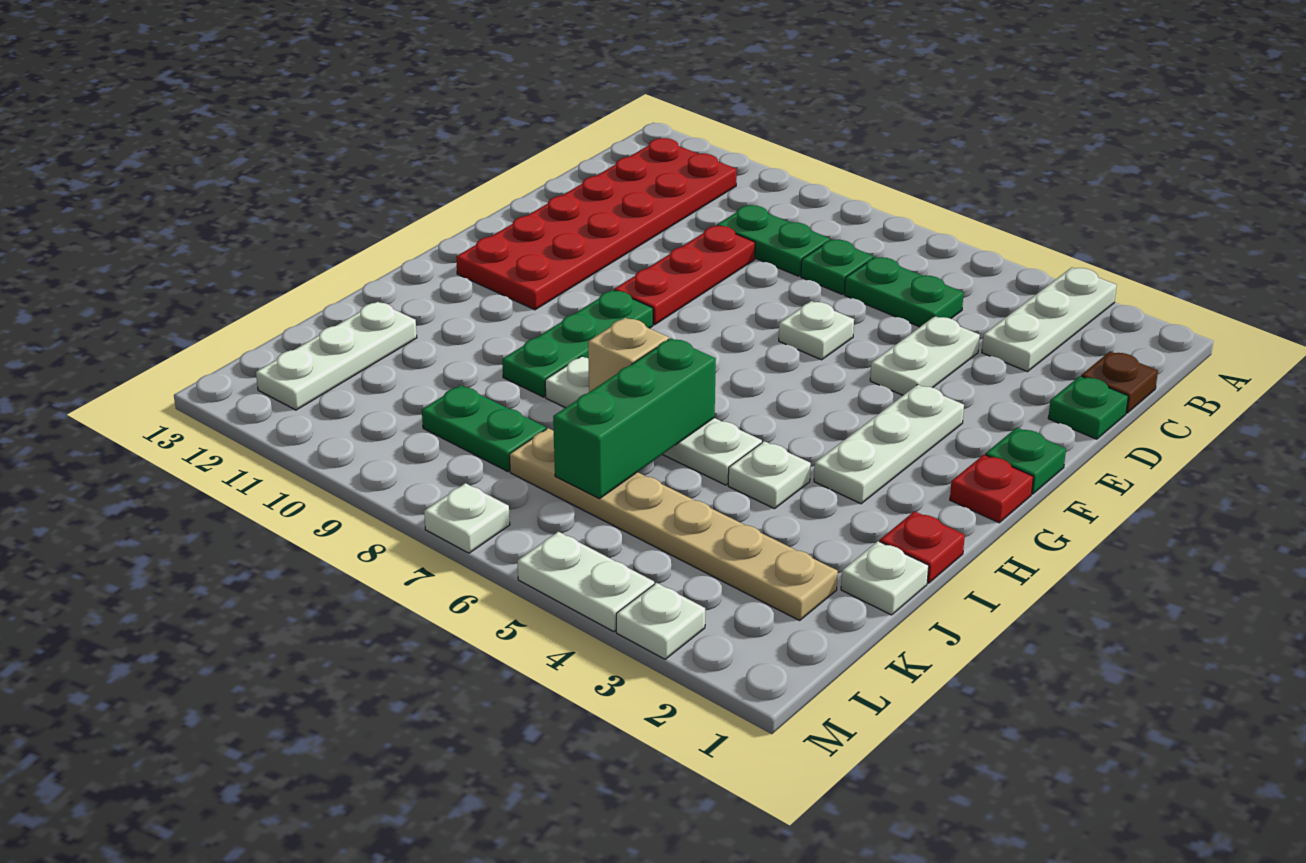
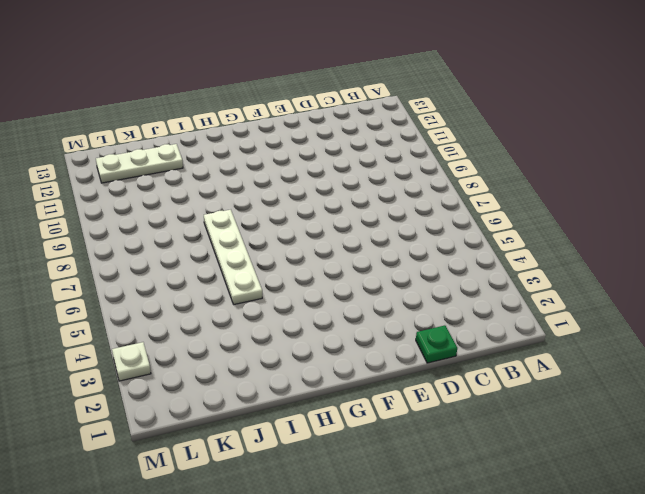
none -> white plate A3:C3 level 1
none -> red plate B11:G12 level 1
none -> brown plate C1 level 1

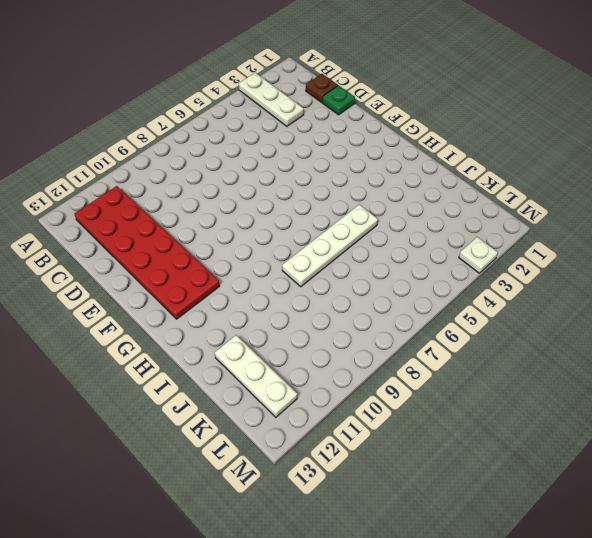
none -> green plate C5:C6 level 1
none -> green plate C7 level 1
none -> green plate C8:C9 level 1

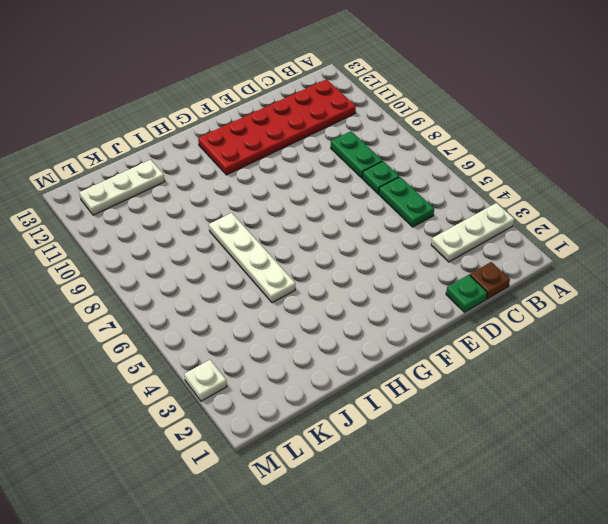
none -> white plate D4:E4 level 1
none -> red plate D9:F9 level 1
none -> white plate E6 level 1

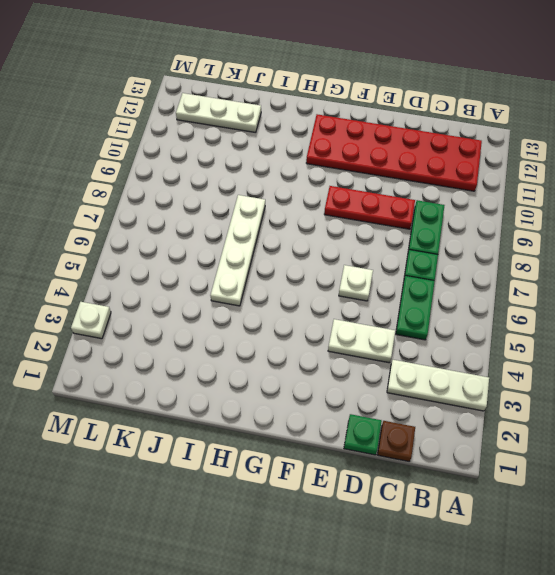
none -> green plate F1 level 1
none -> white plate F3:H3 level 1
none -> red plate G1 level 1

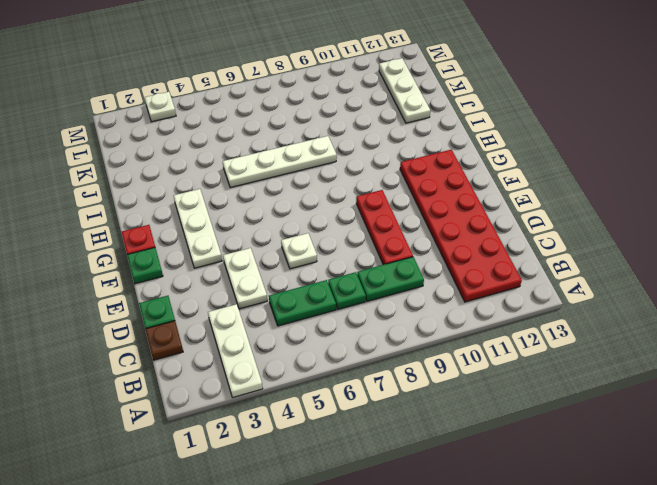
none -> green plate G9:I9 level 1
none -> red plate I1 level 1
none -> white plate I4 level 1

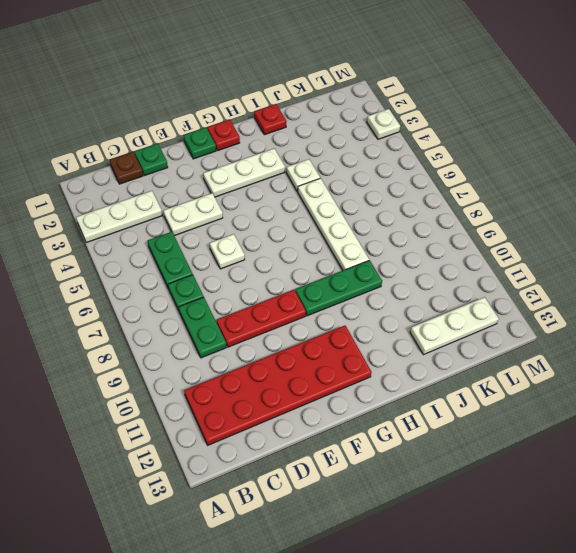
none -> white plate J1 level 1
none -> tan plate K2:K7 level 1
none -> green plate K8:K9 level 1

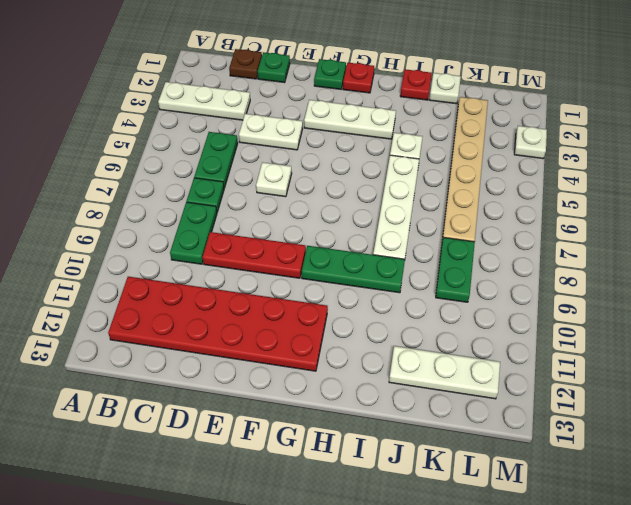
none -> white plate M4:M5 level 1
none -> white plate M7 level 1
none -> green brick I6:K6 level 2

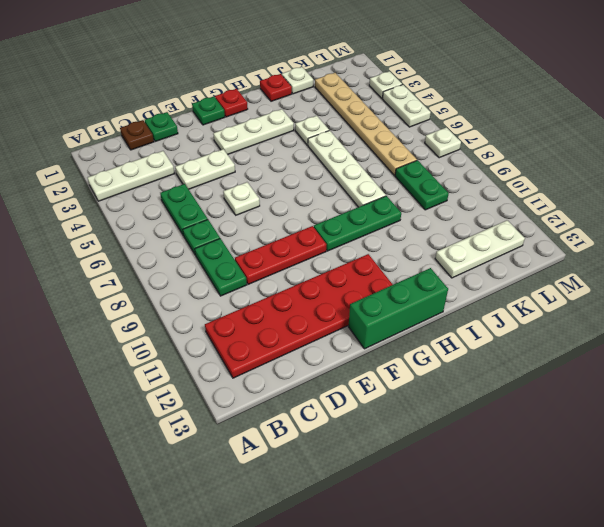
green brick F13:H13 level 1 -> green brick I6:K6 level 2
none -> tan brick I7 level 2

